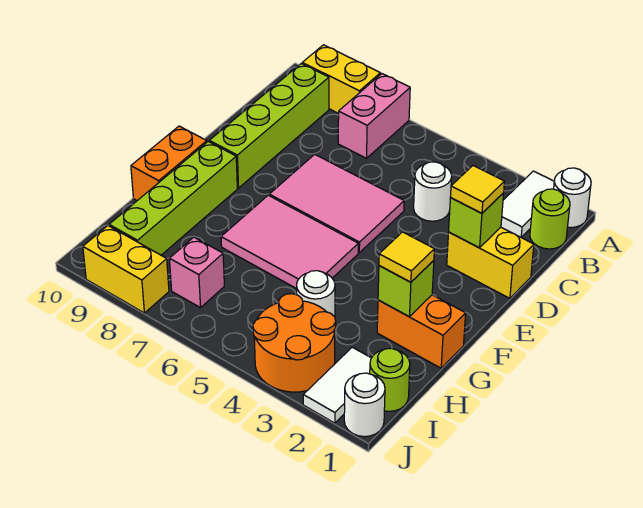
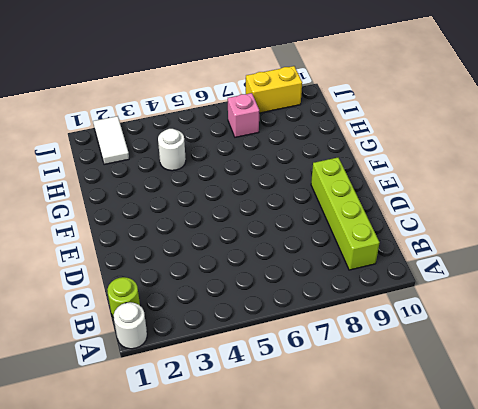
none -> white tile A2:B2 level 1
none -> pink brick A7:B7 level 1
none -> yellow brick A8:A9 level 1

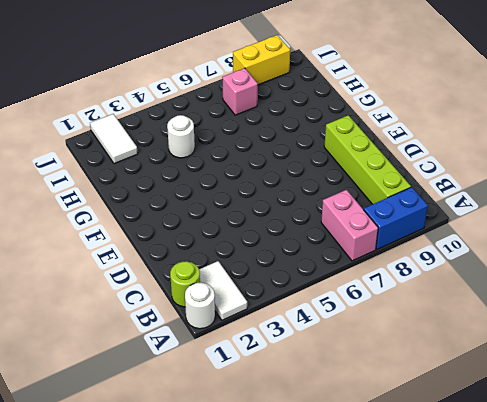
blue brick A8:A9 level 1 -> yellow brick A8:A9 level 1
none -> white round brick C4 level 1
none -> yellow brick D1:D2 level 1
none -> pink tile D5:E7 level 1

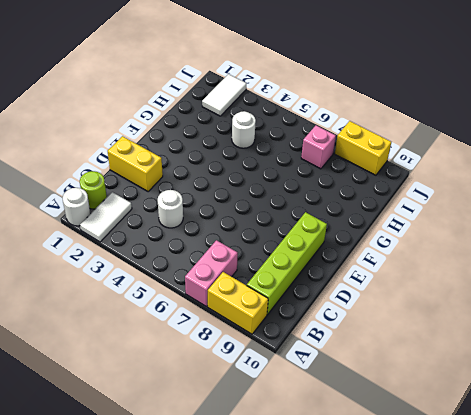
none -> pink tile D5:E7 level 1
none -> pink tile F5:G7 level 1
none -> lime brick F9:I9 level 1

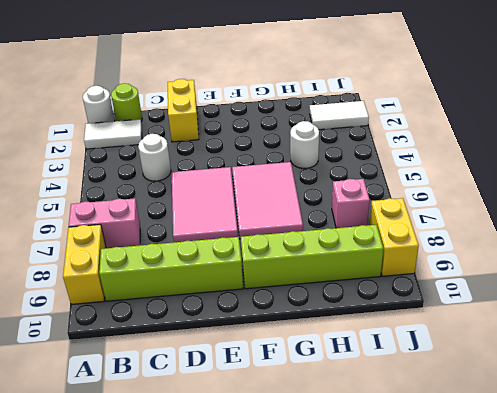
none -> orange brick F10:G10 level 1
none -> orange brick G1:G2 level 1
none -> lime round brick I1 level 1

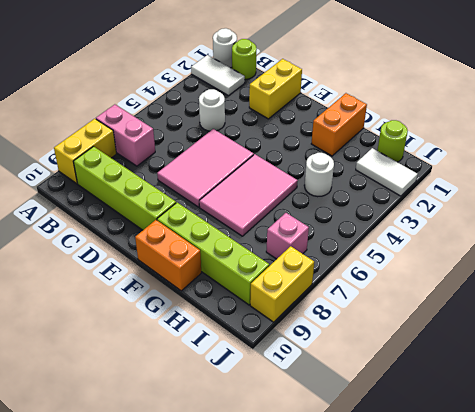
none -> orange round brick I3:J4 level 1
none -> white round brick J1 level 1
none -> lime brick D2 level 2

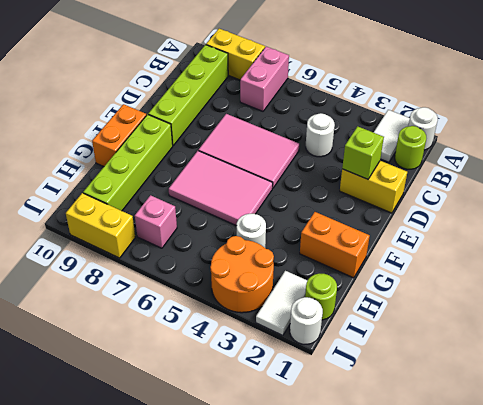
none -> lime brick G2 level 2
none -> yellow tile D2 level 3
none -> yellow tile G2 level 3

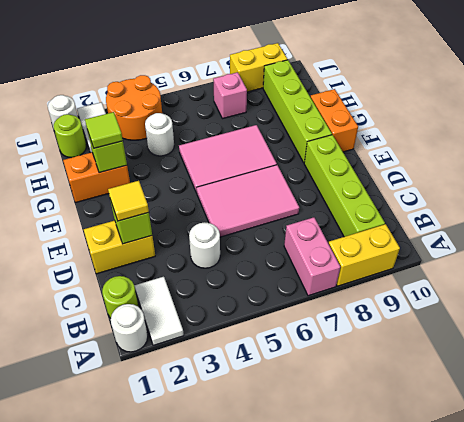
lime tile G2 level 3 -> yellow tile G2 level 3

